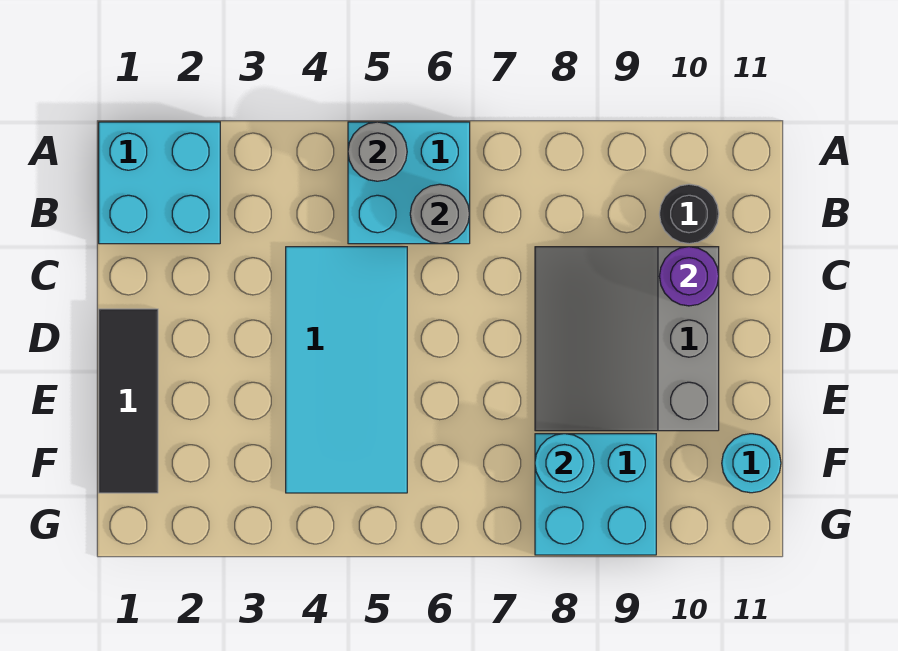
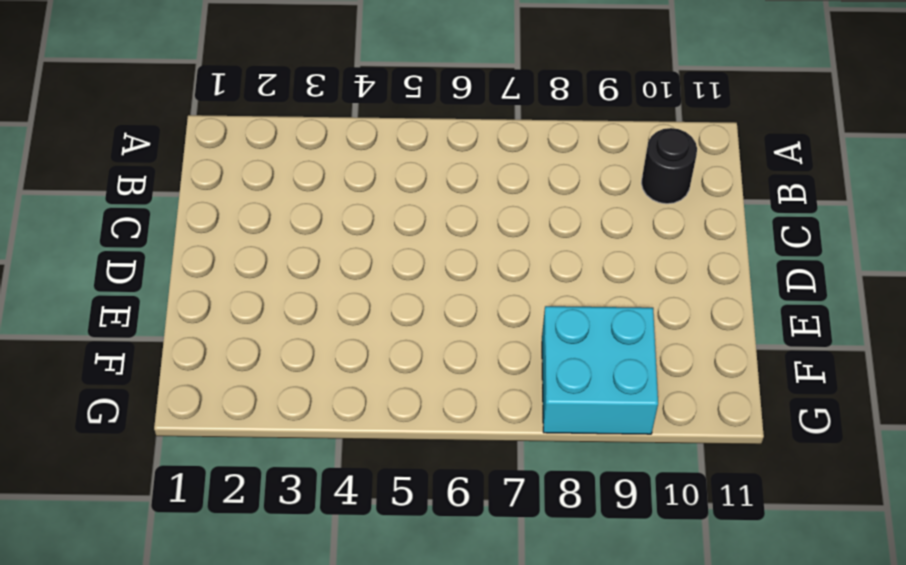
none -> cyan brick A1:B2 level 1
none -> cyan brick A5:B6 level 1
none -> cyan tile C4:F5 level 1

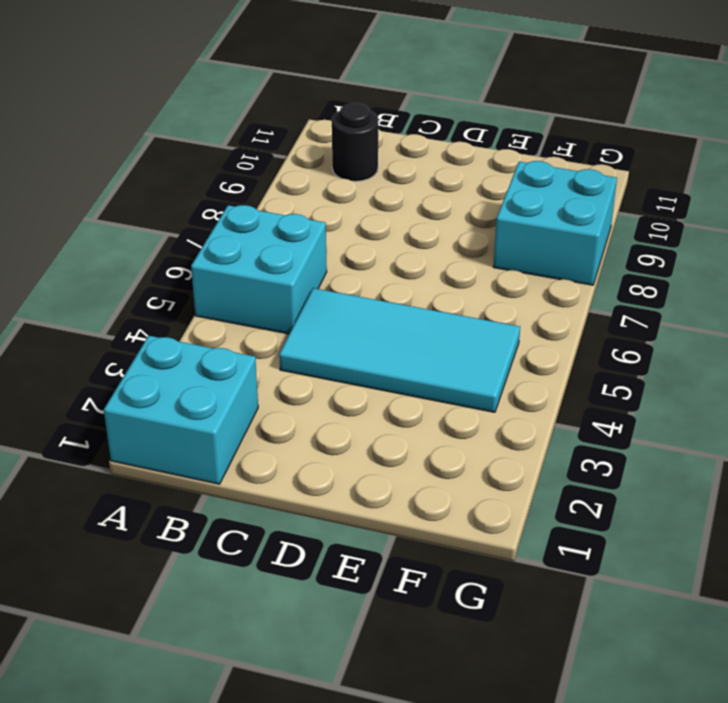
none -> grey slope C8:E10 level 1 top 10
none -> black tile D1:F1 level 1
none -> cyan round brick F11 level 1

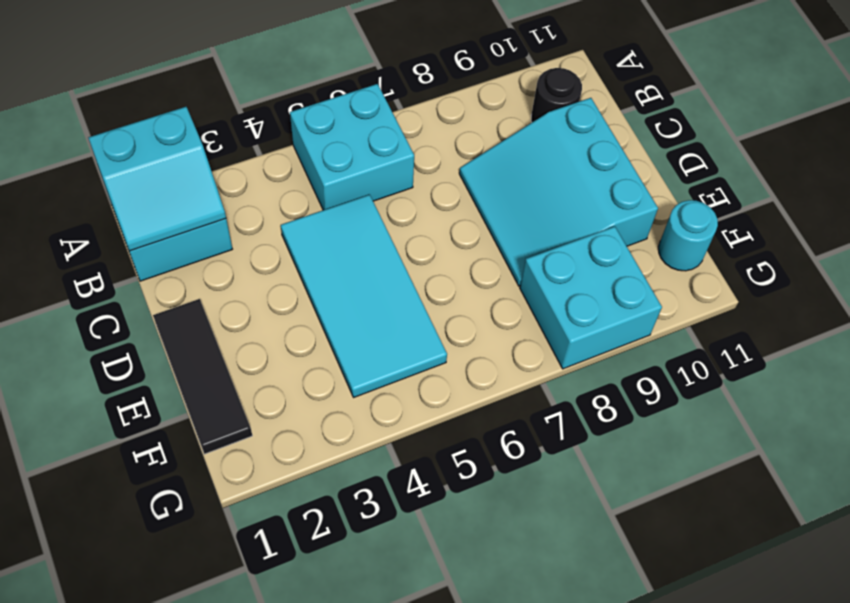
cyan slope A1:B2 level 2 top A -> none
cyan slope C8:E10 level 1 top 10 -> grey slope C8:E10 level 1 top 10
none -> grey round brick A5 level 2
none -> grey round brick B6 level 2
none -> purple round brick C10 level 2

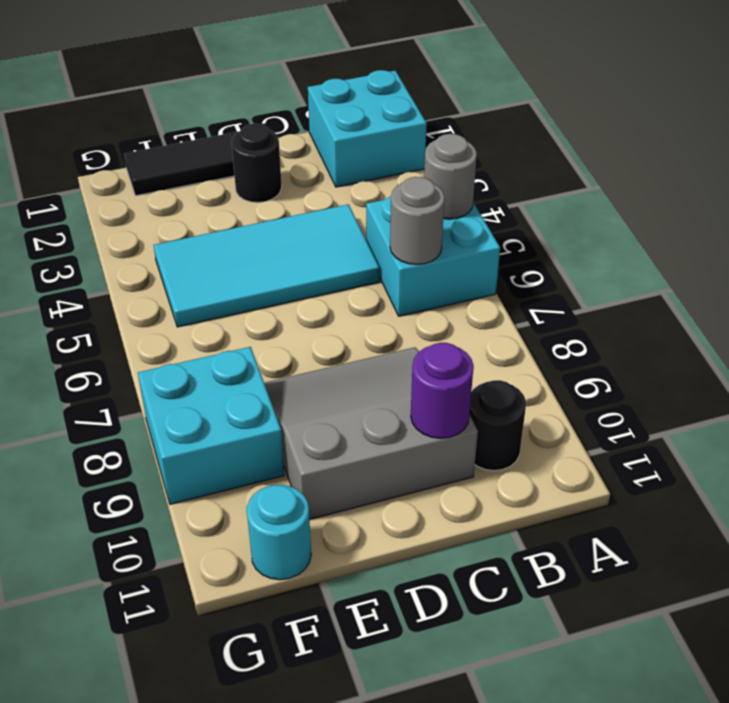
black round brick D2 level 1 -> none
none -> cyan round brick F8 level 2

